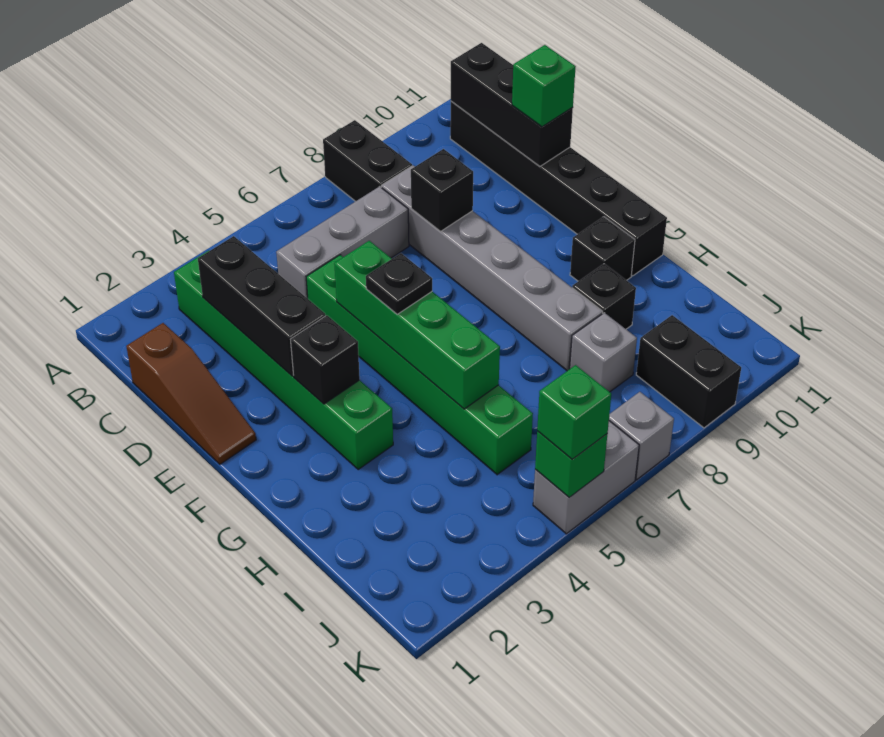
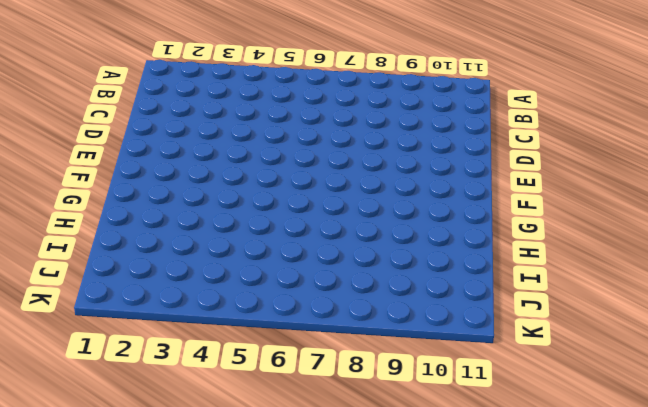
none -> black brick A8:B8 level 1
none -> green brick B3:G3 level 1
none -> black brick B11:G11 level 1

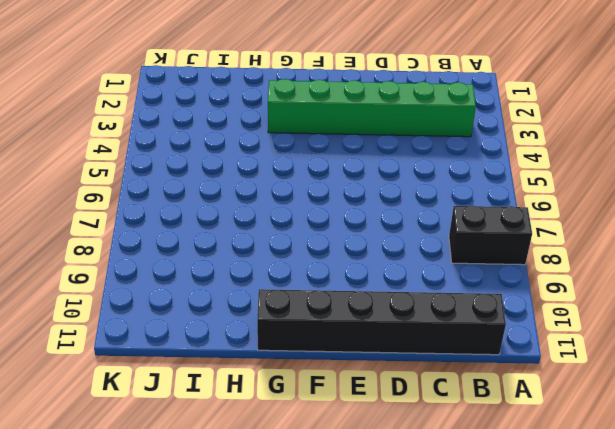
none -> brown slope C1:E1 level 1 top C
none -> grey brick C5:C7 level 1
none -> grey brick C8:H8 level 1

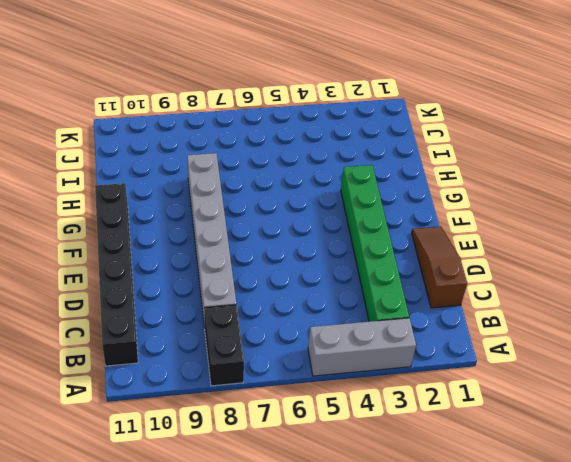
grey brick A3:A5 level 1 -> grey brick C5:C7 level 1
none -> green brick D5:I5 level 1
none -> black brick G10 level 1
none -> black brick H9 level 1

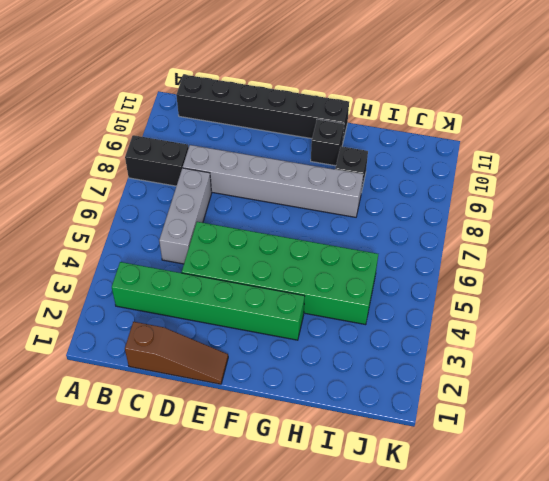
green brick D4:I5 level 1 -> green brick D5:I5 level 1
none -> grey brick I8 level 1
none -> black brick J9:K9 level 1
none -> grey brick K5:K6 level 1

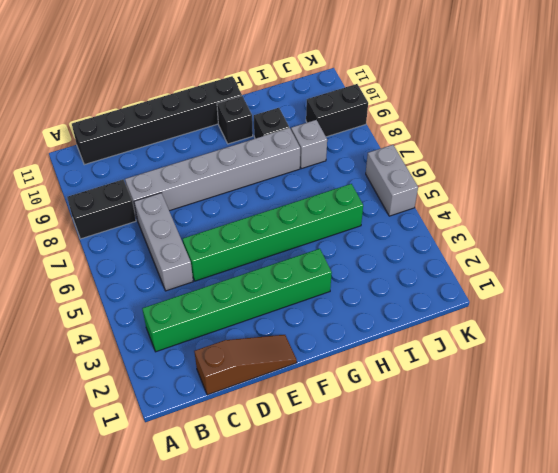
none -> grey brick K7 level 1
none -> black brick B11:D11 level 2
none -> black brick C3:E3 level 2

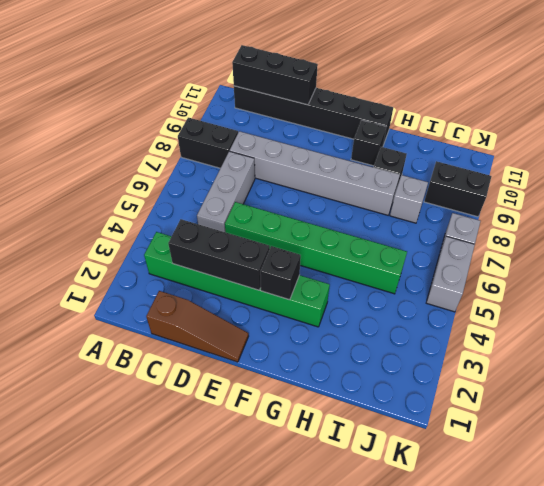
none -> black brick D8 level 2
none -> green brick E5:H5 level 2
none -> green brick K5 level 2

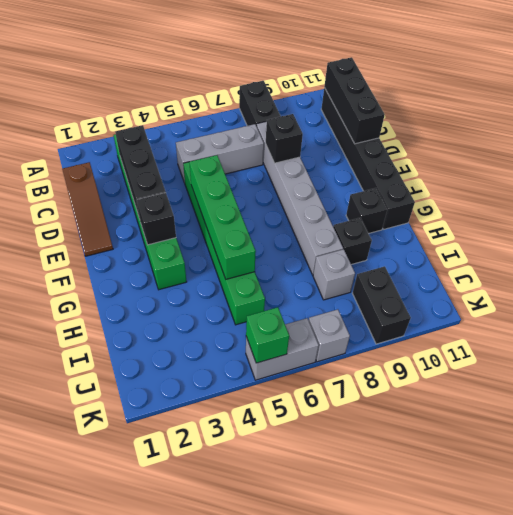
none -> green brick D11 level 3
none -> black plate F5 level 3
none -> green brick K5 level 3

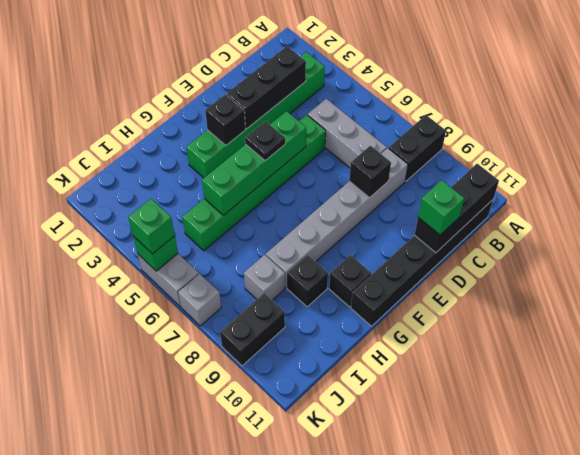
none -> brown slope C1:E1 level 1 top C

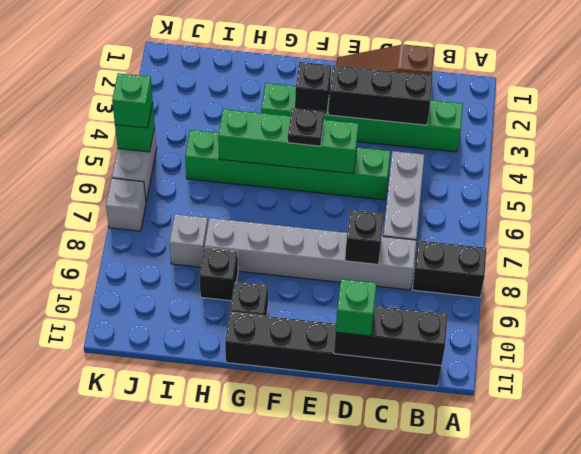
none -> black brick J9:K9 level 1

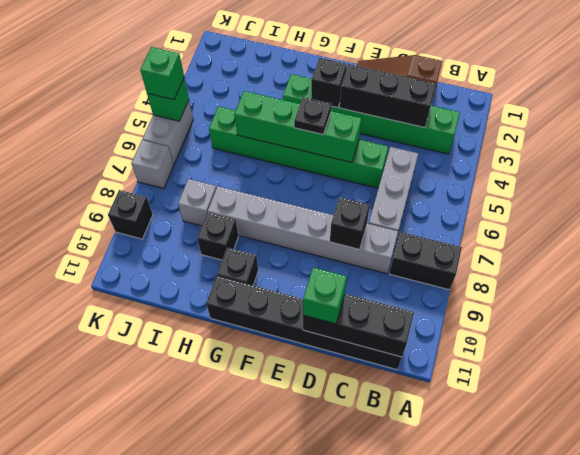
black brick K9 level 1 -> black brick J9:K9 level 1

